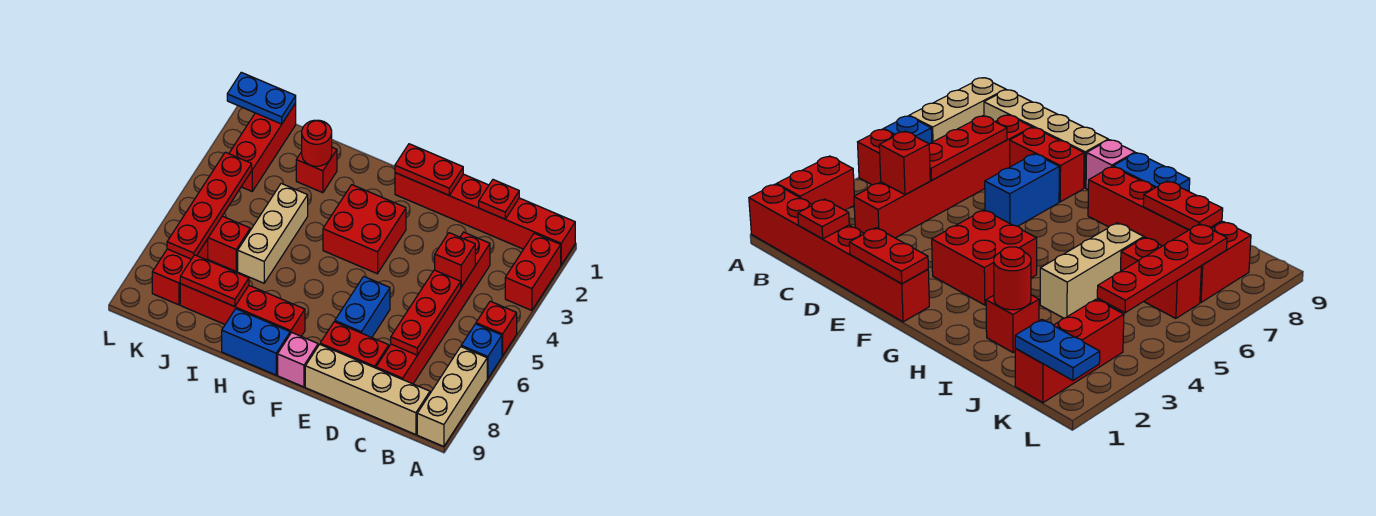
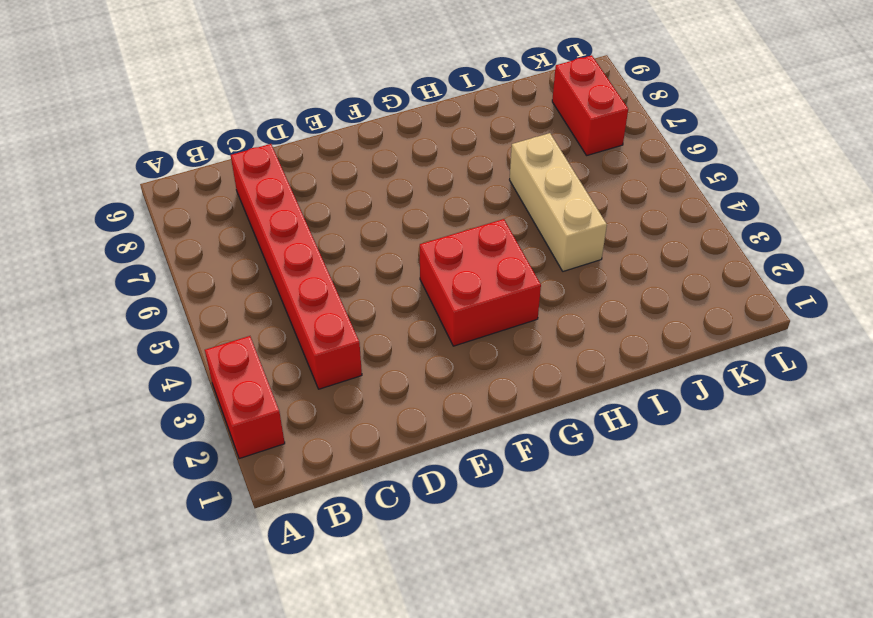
none -> red brick A1:F1 level 1
none -> red brick A5 level 1
none -> blue brick A6 level 1

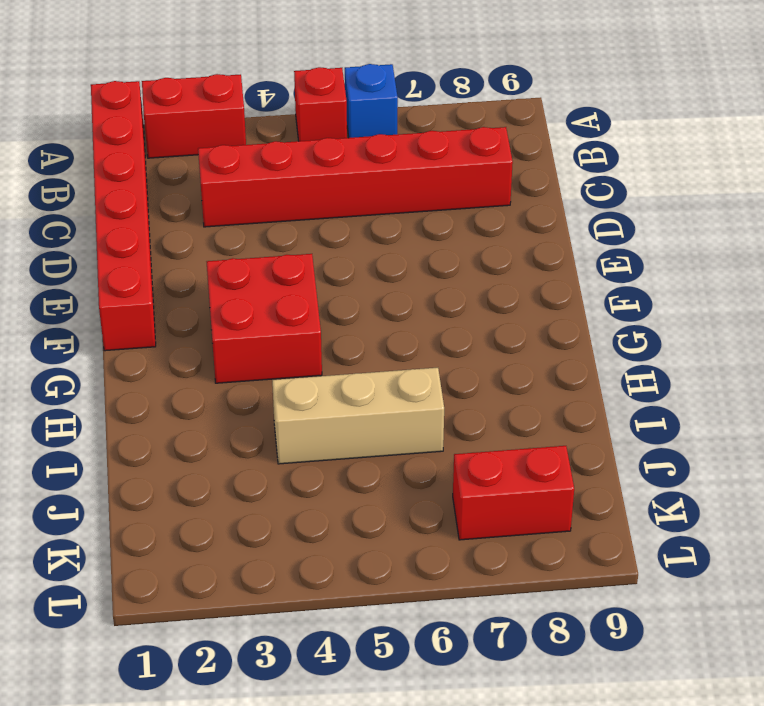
none -> tan brick A7:A9 level 1
none -> tan brick B9:E9 level 1
none -> red brick D8:E8 level 1

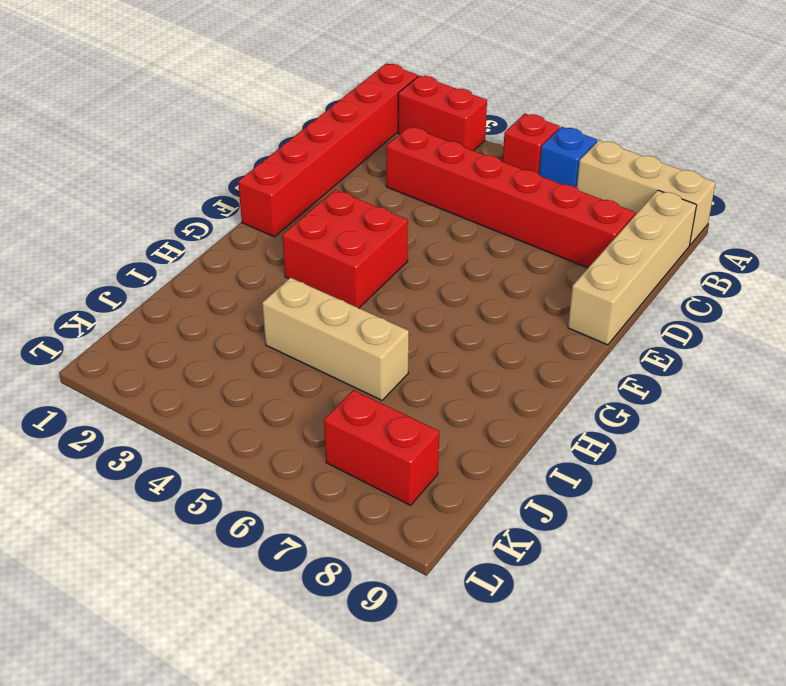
none -> red brick D8:E8 level 1
none -> blue brick E6:E7 level 1
none -> pink brick F9 level 1

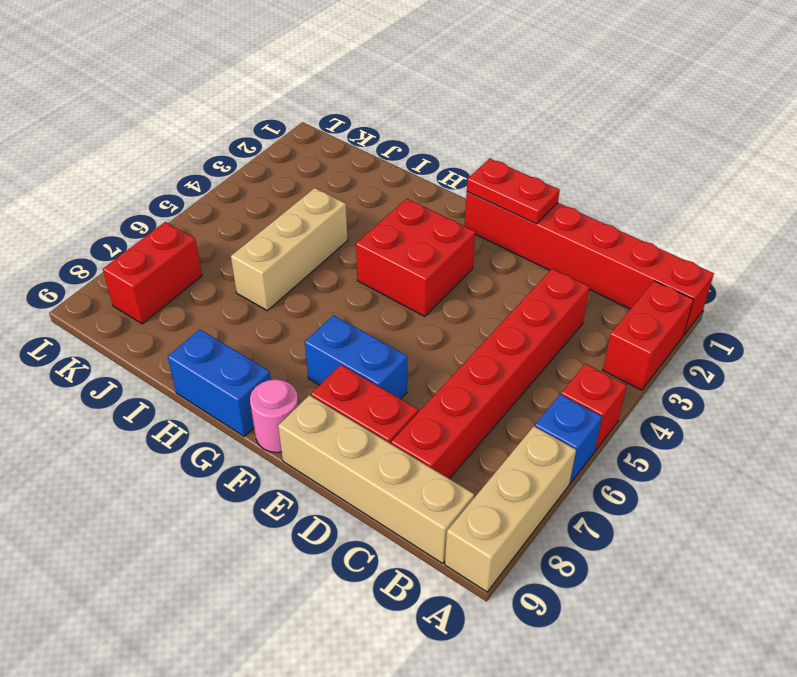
blue brick E7:F7 level 1 -> blue brick E6:E7 level 1
pink round brick F9 level 1 -> pink brick F9 level 1
none -> red brick G8:J8 level 1
none -> red brick I2 level 1
none -> red brick J6:K6 level 1

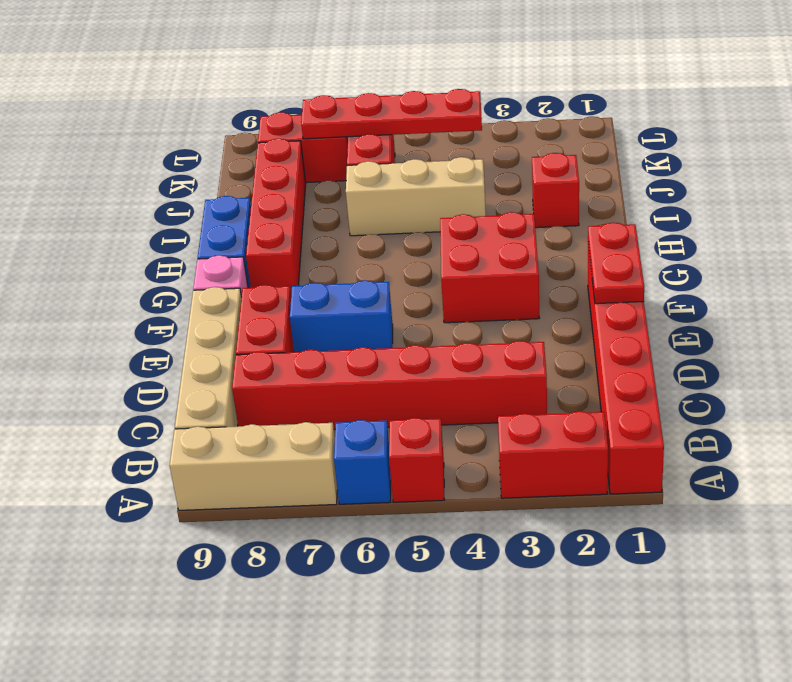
none -> red brick K1:K3 level 1
none -> red plate C1 level 2
none -> red brick C4 level 2

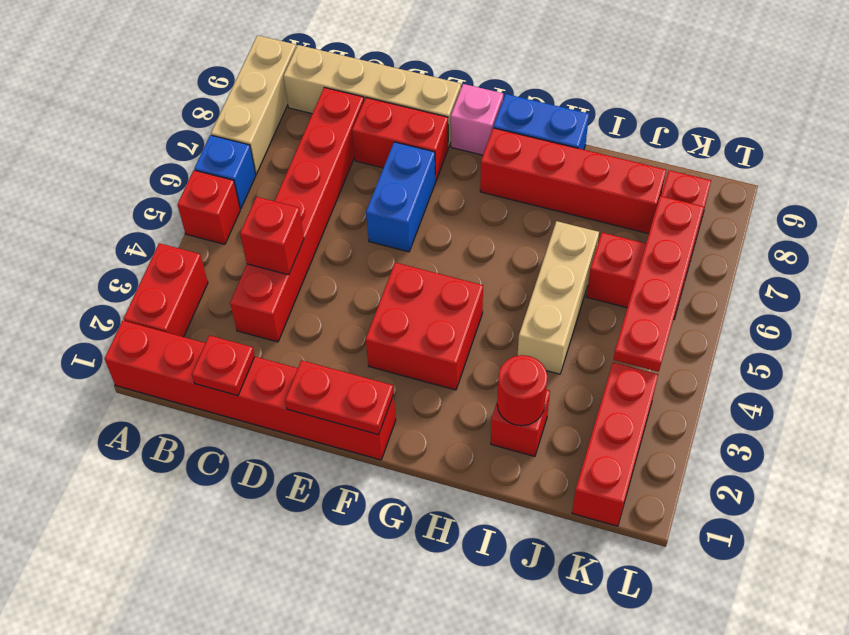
none -> red plate C5:C7 level 2
none -> red plate I8:J8 level 2
none -> blue plate K1:L1 level 2

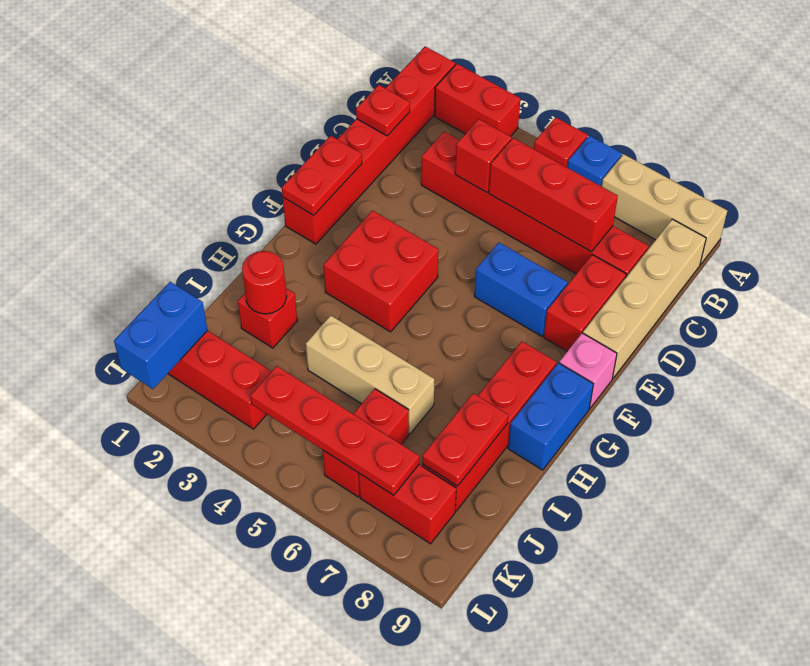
red brick C5:C7 level 2 -> red plate C5:C7 level 2
blue brick K1:L1 level 2 -> blue plate K1:L1 level 2

